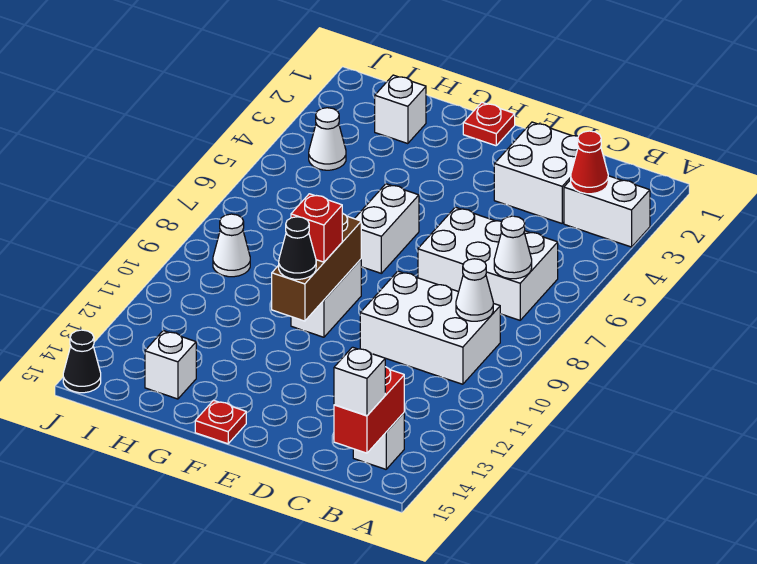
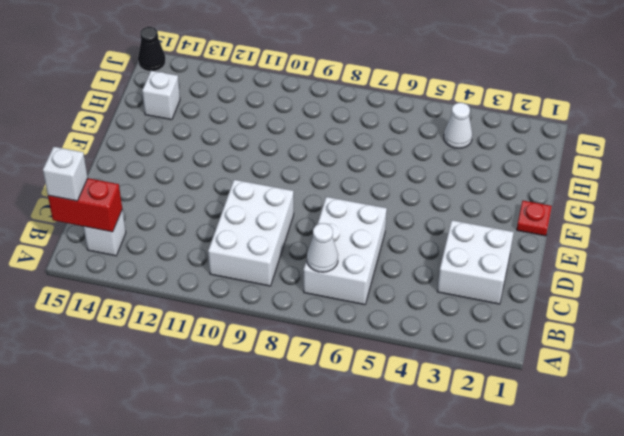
none -> white brick A3:B3 level 1
none -> white brick F6:F7 level 1
none -> white brick F9:F10 level 1

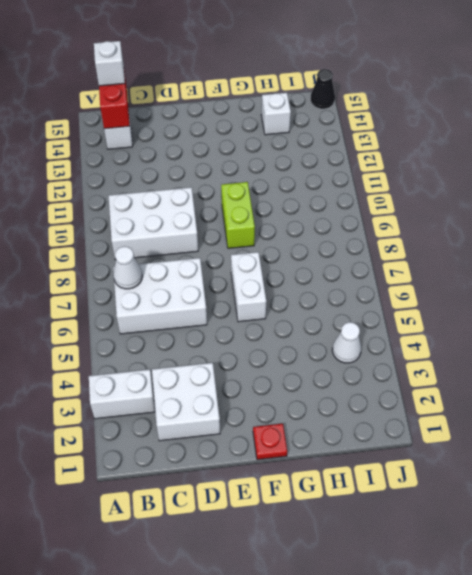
lime brick F9:F10 level 1 -> white brick F9:F10 level 1
none -> red plate F15 level 1
none -> white brick H2 level 1
none -> white cone I9 level 1

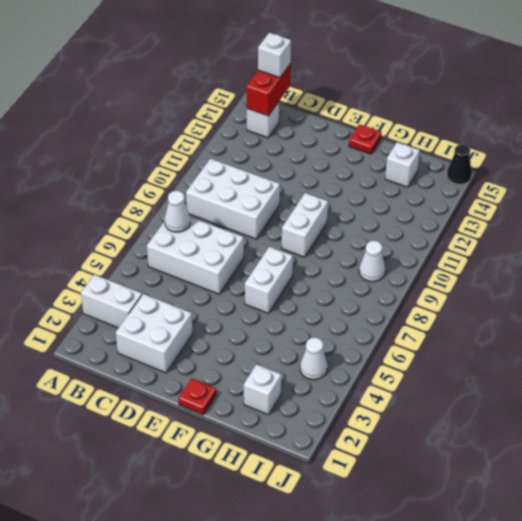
none -> red cone B3 level 2
none -> white cone B9 level 2
none -> brown brick F9:F11 level 2

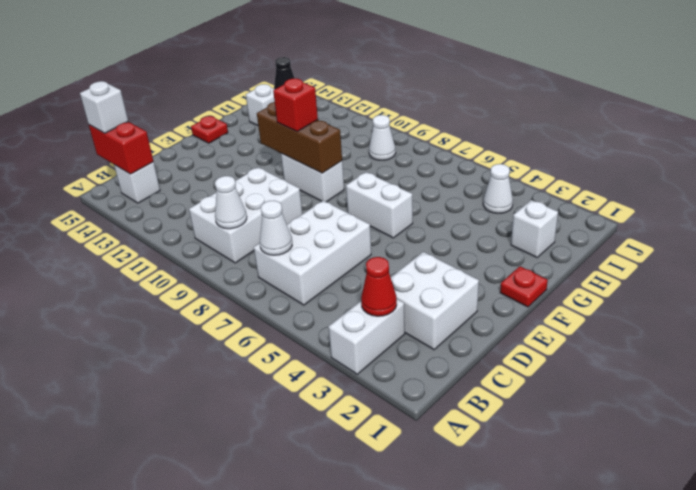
none -> black cone F11 level 3

